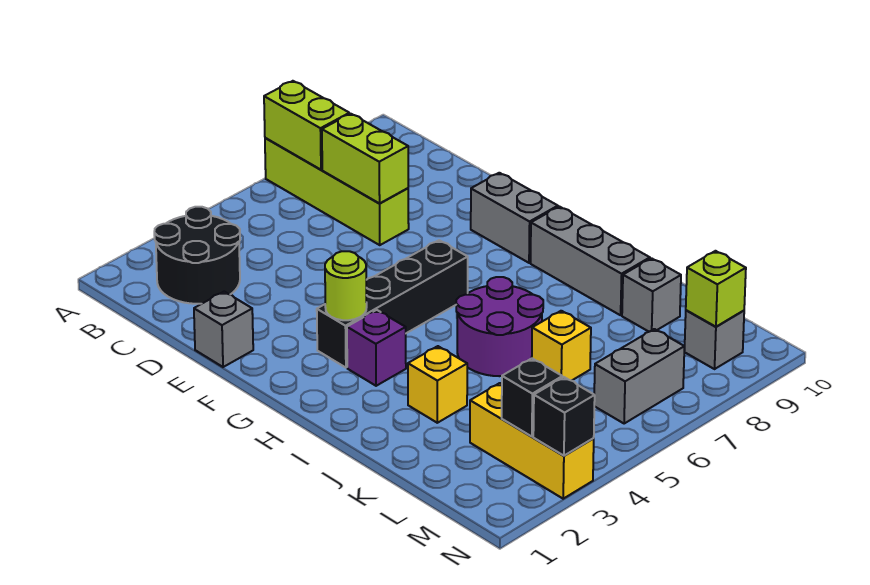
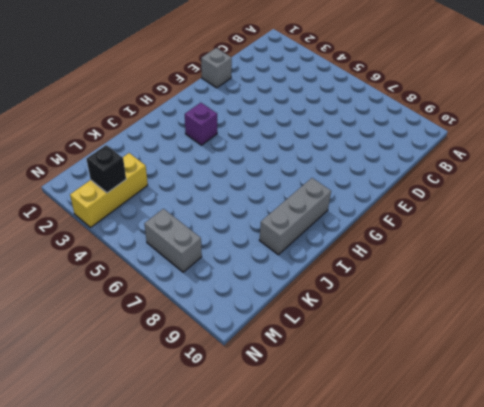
none -> lime brick A7:D7 level 1
none -> black round brick B2:C3 level 1
none -> grey brick F9:G9 level 1

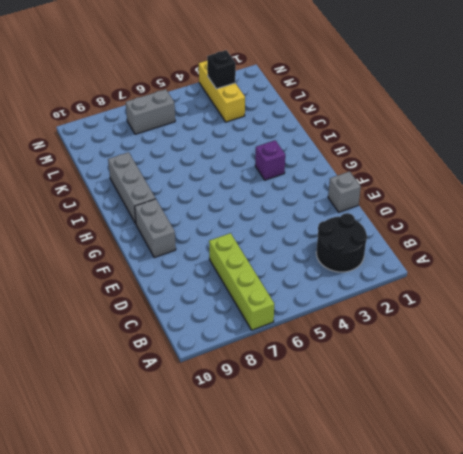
none -> black brick G3:G6 level 1
none -> purple round brick I5:J6 level 1
none -> yellow brick J3 level 1

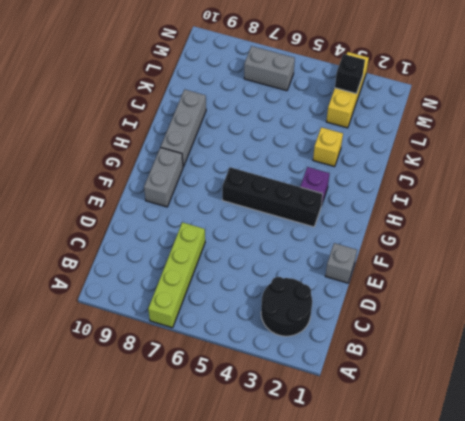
none -> purple round brick I5:J6 level 1
none -> yellow brick K6 level 1
none -> grey brick K9 level 1

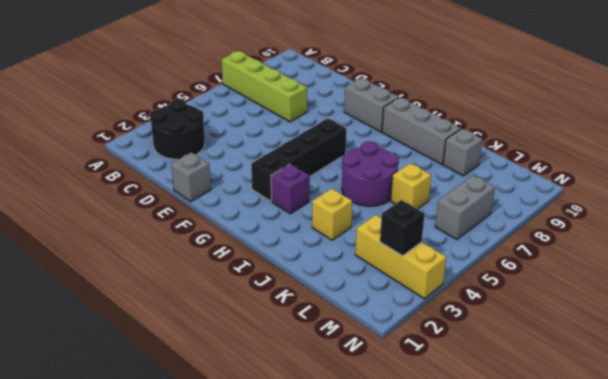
none -> grey brick M9 level 1
none -> lime brick A7:B7 level 2
none -> lime brick C7:D7 level 2

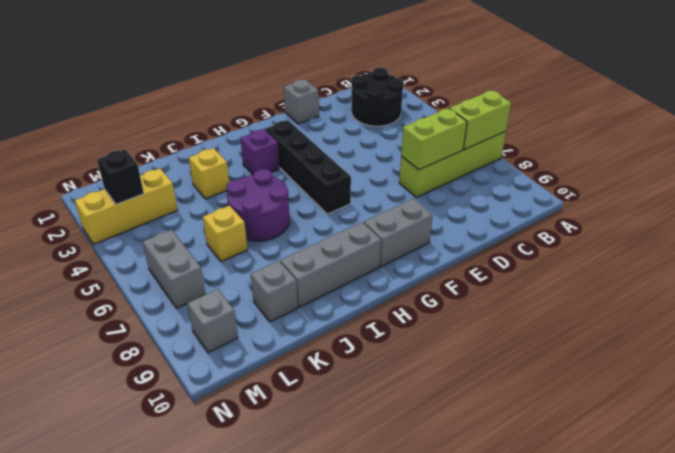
none -> lime round brick G3 level 2
none -> lime brick M9 level 2
none -> black brick N3 level 2

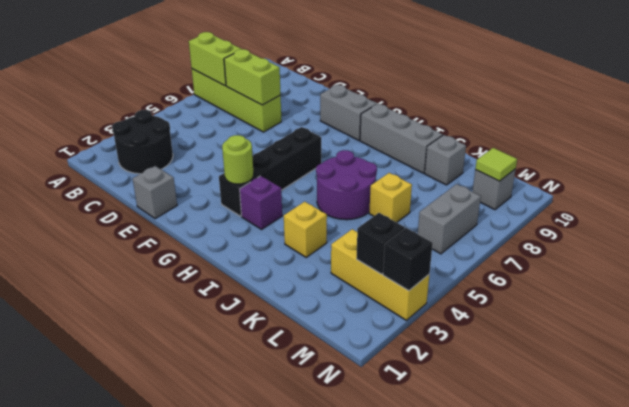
lime tile M9 level 2 -> lime brick M9 level 2

